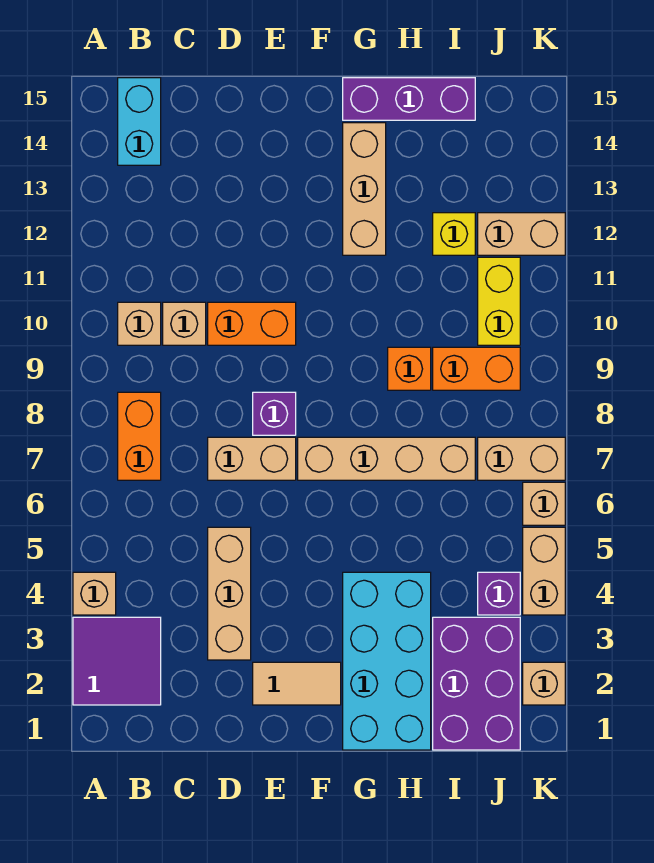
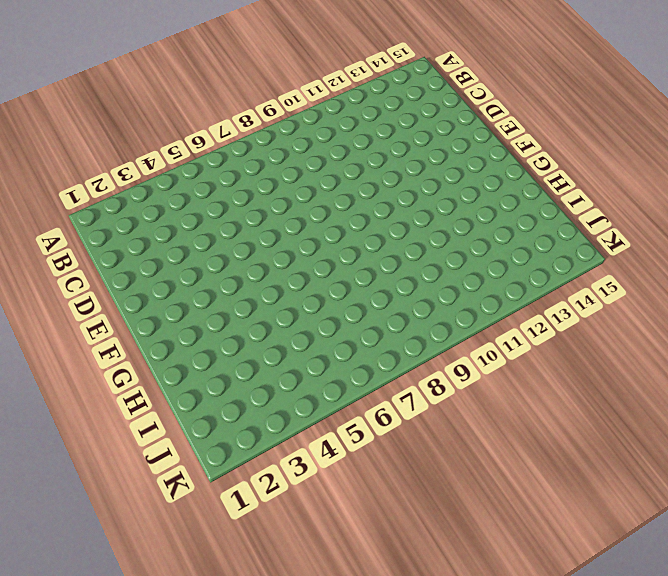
none -> purple tile A2:B3 level 1
none -> tan brick A4 level 1
none -> orange brick B7:B8 level 1

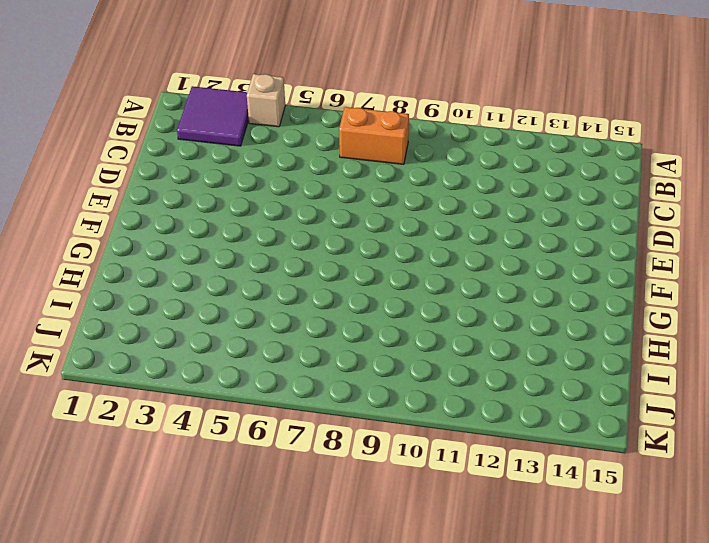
none -> tan brick B10 level 1
none -> cyan brick B14:B15 level 1
none -> tan brick C10 level 1

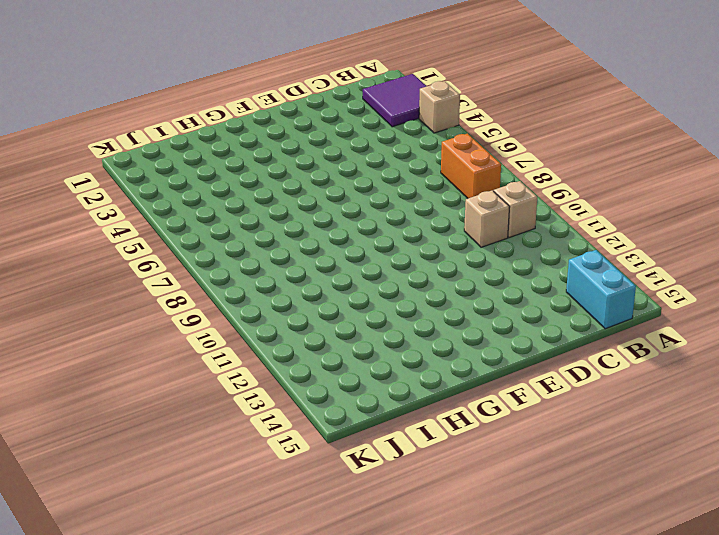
none -> tan brick D3:D5 level 1
none -> tan brick D7:E7 level 1
none -> orange brick D10:E10 level 1

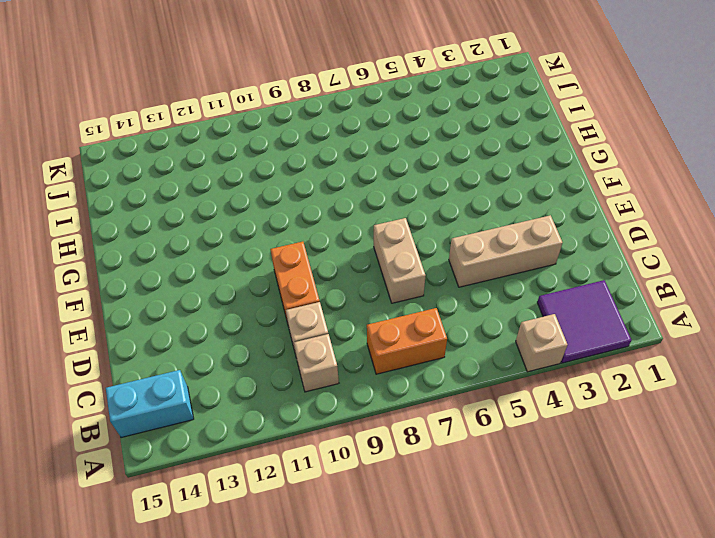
none -> tan tile E2:F2 level 1
none -> purple brick E8 level 1
none -> tan brick F7:I7 level 1

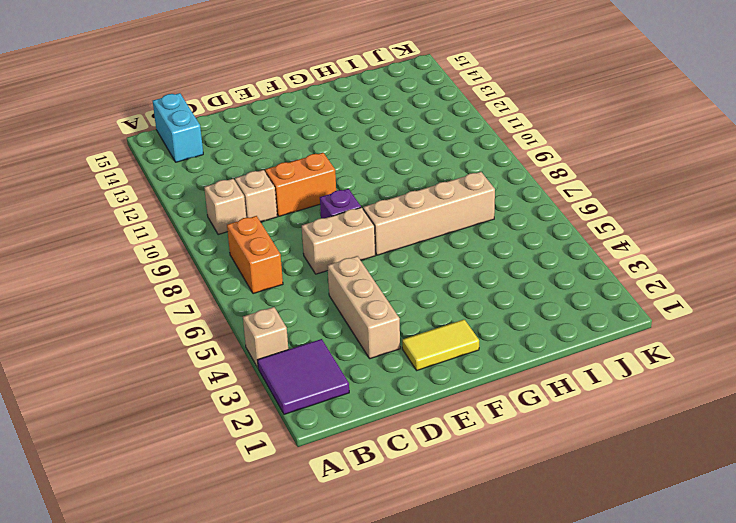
yellow tile E2:F2 level 1 -> tan tile E2:F2 level 1
none -> cyan brick G1:H4 level 1
none -> tan brick G12:G14 level 1
none -> purple brick G15:I15 level 1

